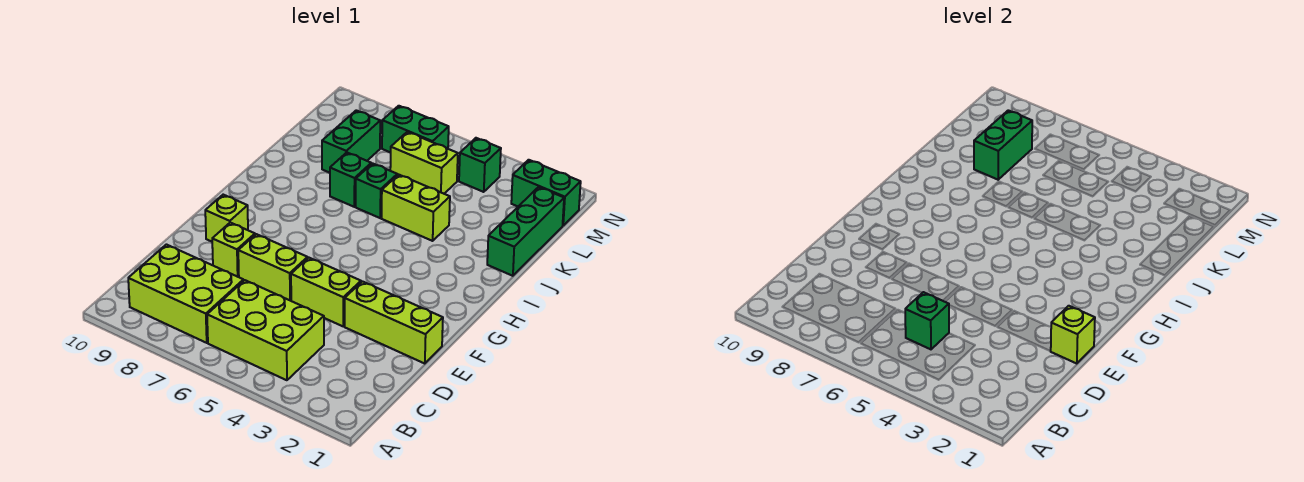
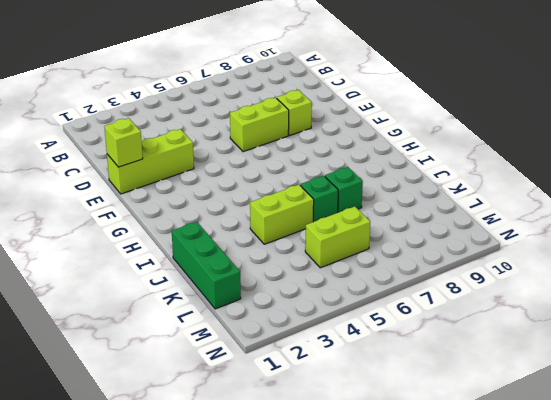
none -> lime brick B4:C6 level 1
none -> lime brick B7:C9 level 1
none -> lime brick E4:E5 level 1

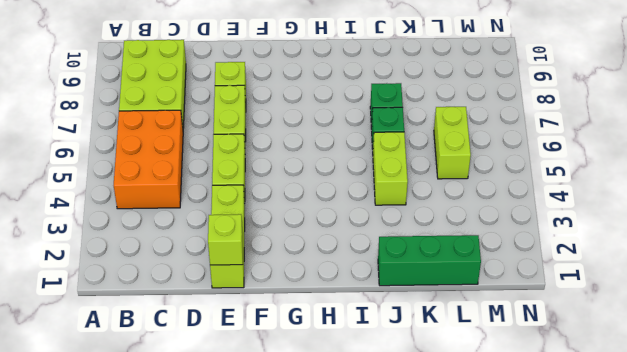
orange brick B4:C6 level 1 -> lime brick B4:C6 level 1
none -> lime brick F9 level 1
none -> green brick K8:L8 level 1
none -> green brick M1:M2 level 1

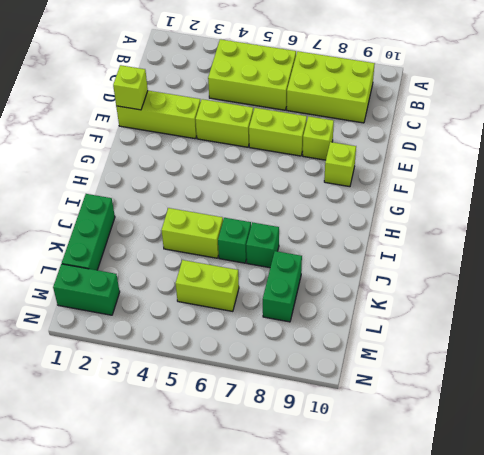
none -> green brick M4 level 1
none -> green brick M6:M7 level 1
none -> green brick C5 level 2

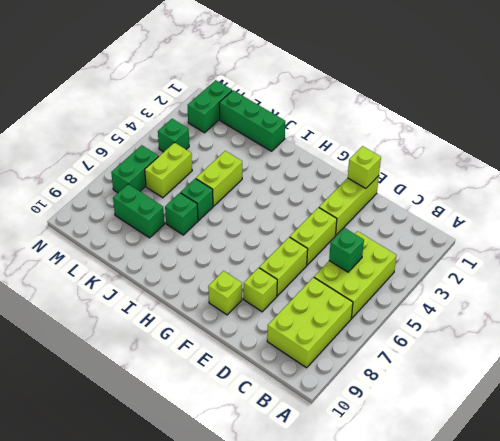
none -> green brick K8:L8 level 2

